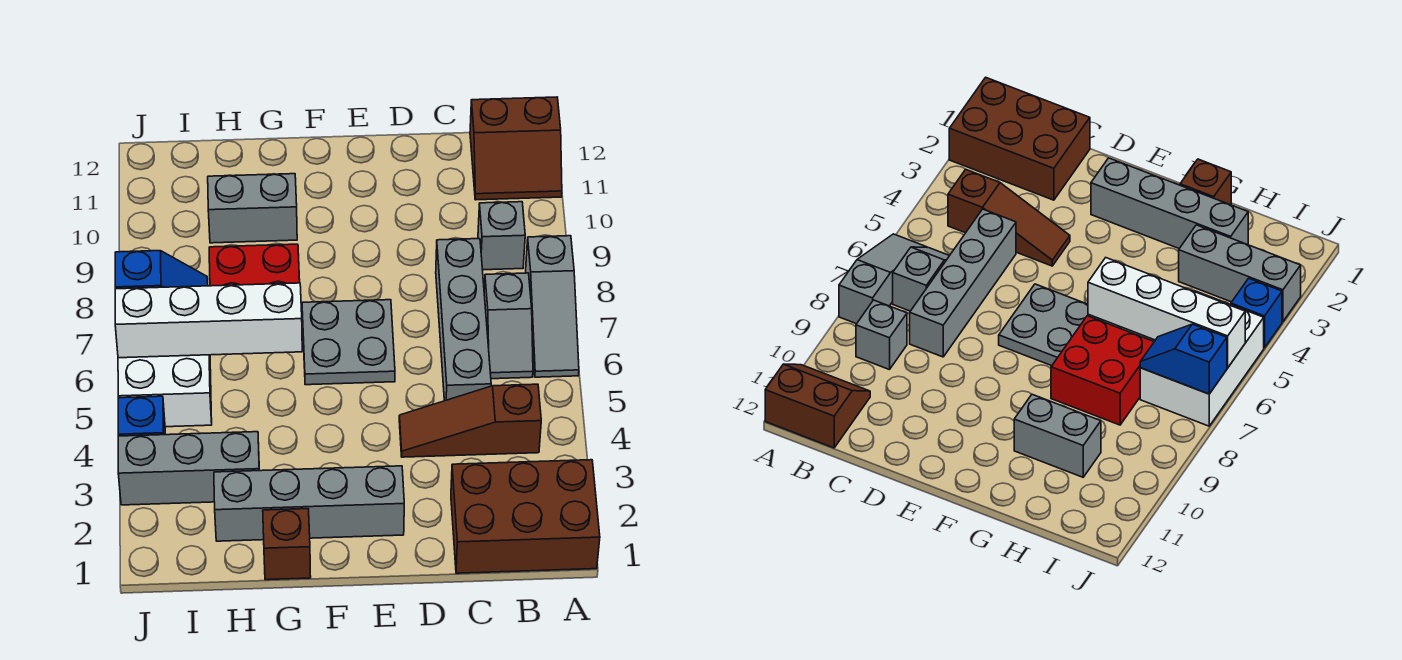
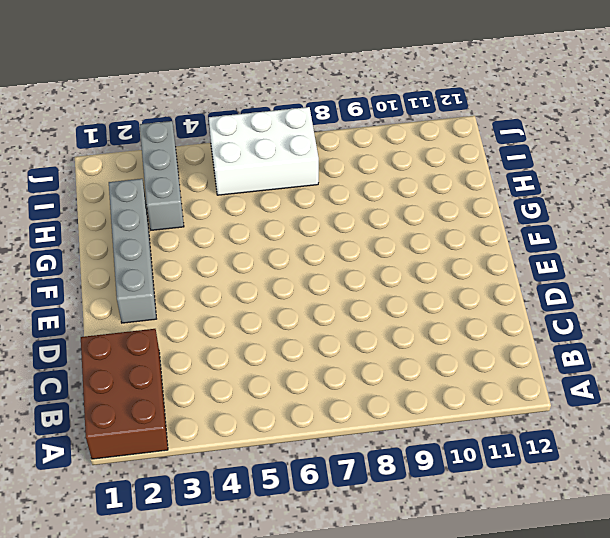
none -> grey slope A6:A8 level 1 top 8
none -> brown slope A11:B12 level 1 top 12
none -> brown slope B4:D4 level 1 top B

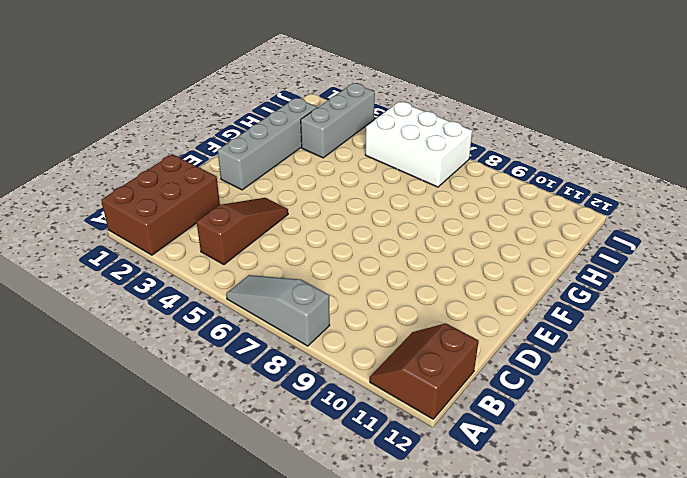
none -> grey slope B6:B7 level 1 top 7
none -> grey brick B9 level 1
none -> grey brick C5:C8 level 1

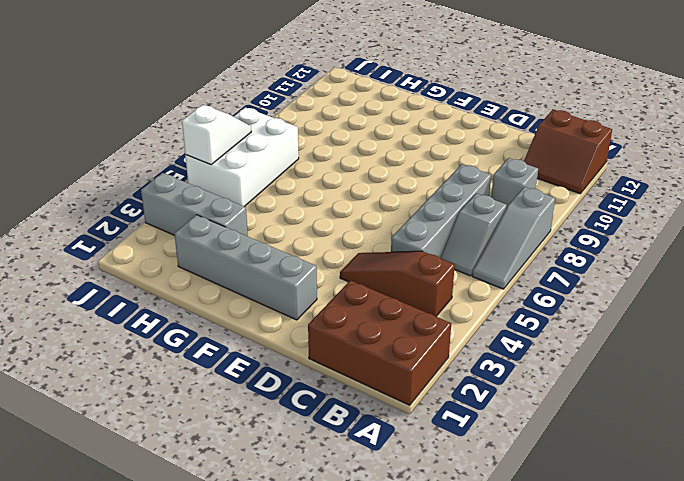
white slope J5:J6 level 2 top 5 -> white brick G6:J6 level 2
none -> grey plate E6:F7 level 1
none -> brown brick G1 level 1
none -> red brick G7:H8 level 1

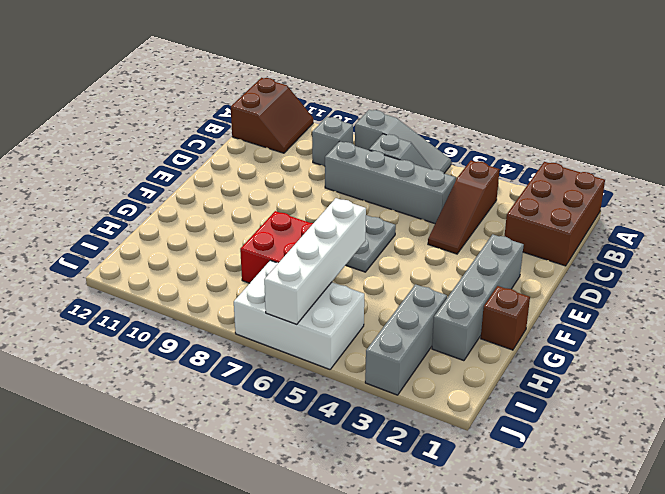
none -> grey brick G10:H10 level 1
none -> blue brick J4 level 1
none -> blue slope I7:J7 level 2 top J

